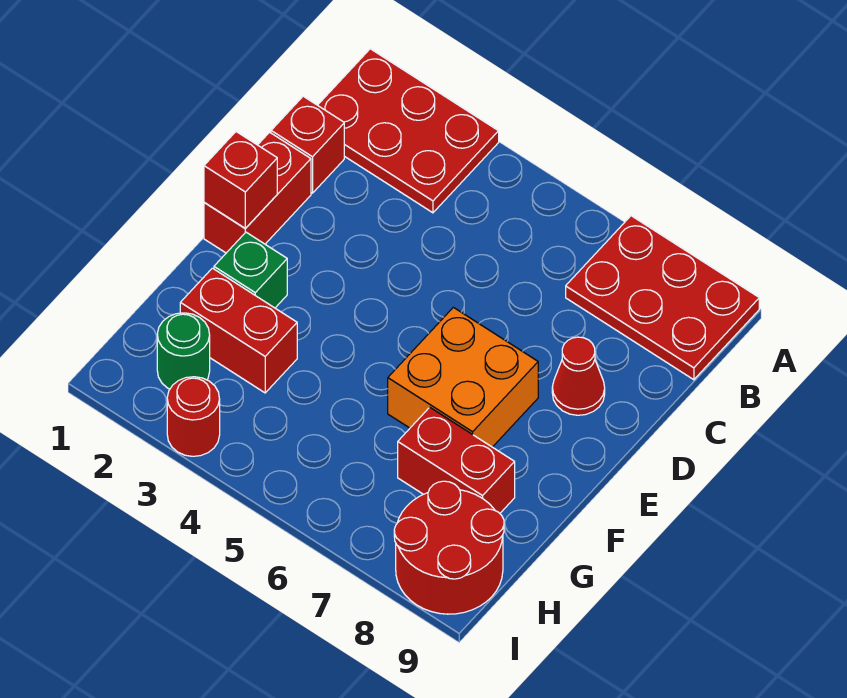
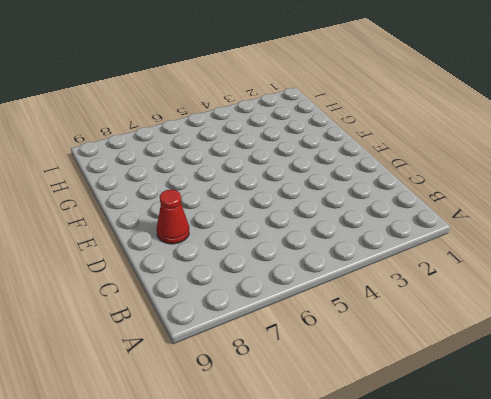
none -> red plate A1:B3 level 1
none -> red plate A7:B9 level 1
none -> red brick C1 level 1

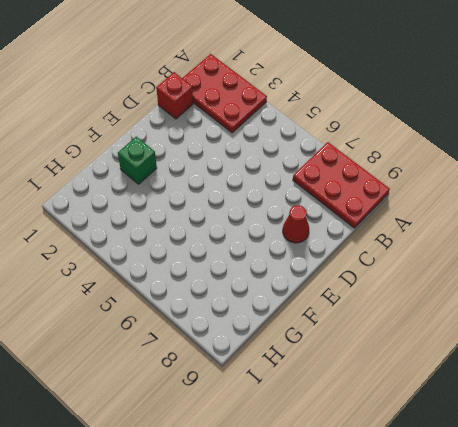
none -> red brick D1:E1 level 1
none -> orange brick E6:F7 level 1
none -> red brick G2:G3 level 1

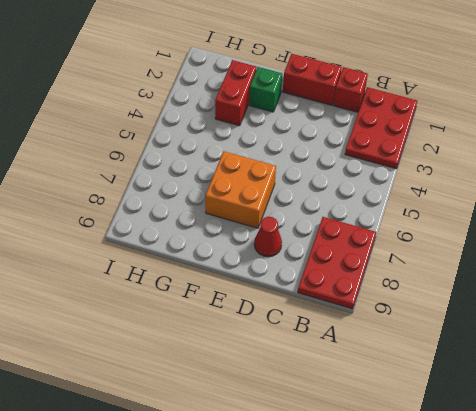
none -> red brick G7:G8 level 1
none -> green round brick H2 level 1
none -> red round brick H8:I9 level 1

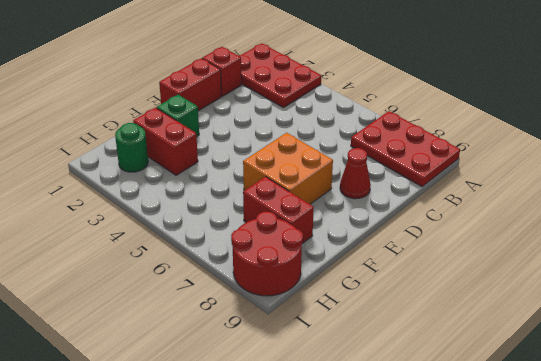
none -> red round brick I3 level 1
none -> red brick E1 level 2

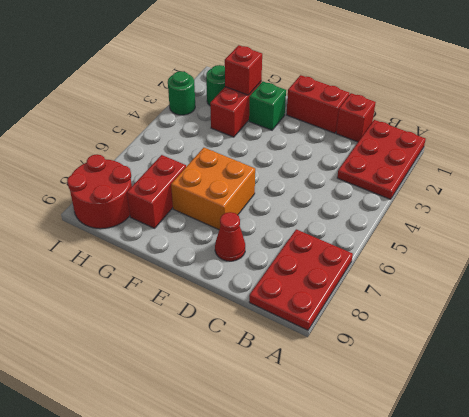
red brick G2 level 2 -> red brick E1 level 2
green round brick I3 level 1 -> red round brick I3 level 1

